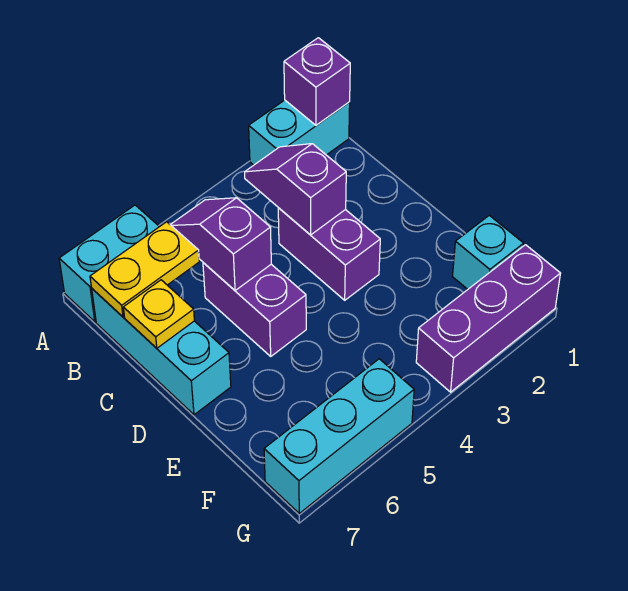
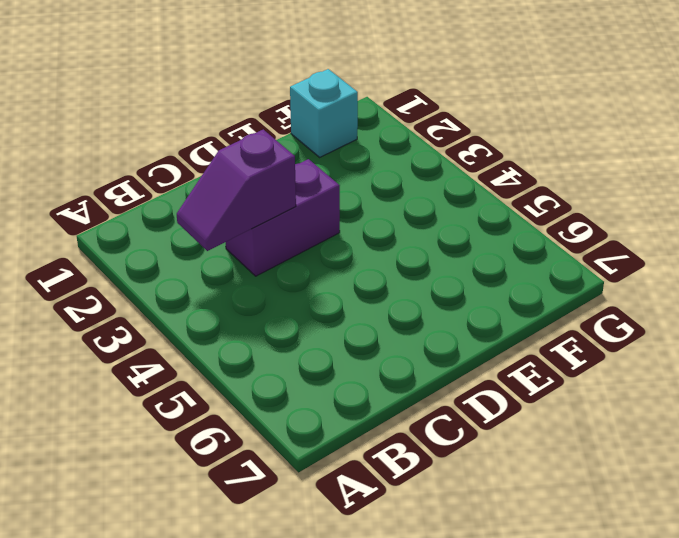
none -> cyan brick A1:A2 level 1
none -> cyan brick A6:A7 level 1
none -> cyan brick B7:D7 level 1

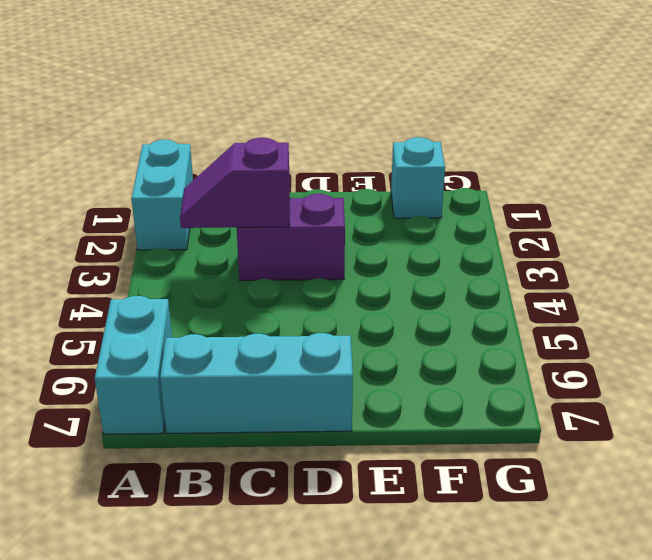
none -> purple brick C5:D5 level 1
none -> purple brick G1:G3 level 1
none -> cyan brick G5:G7 level 1

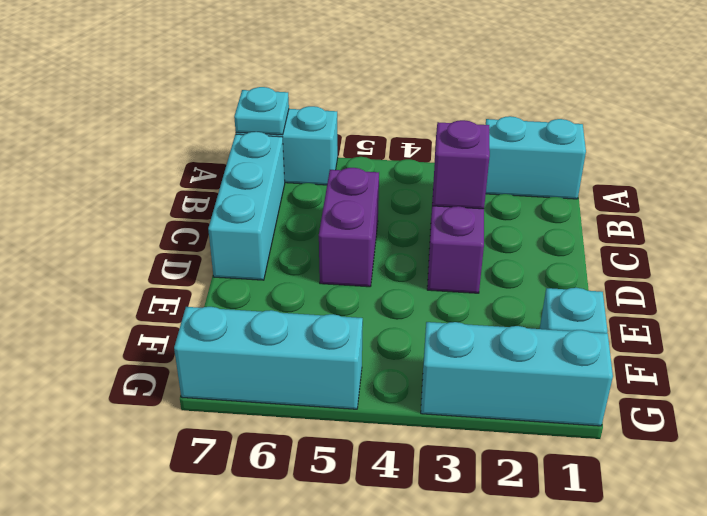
cyan plate A7 level 2 -> none
cyan brick G1:G3 level 1 -> purple brick G1:G3 level 1
none -> purple brick A1 level 2
none -> purple slope B5:C5 level 2 top C
none -> yellow plate B6:B7 level 2

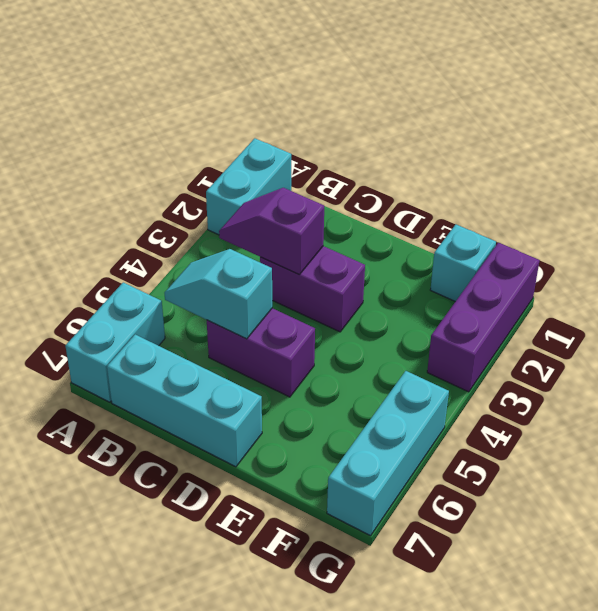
cyan slope B5:C5 level 2 top C -> purple slope B5:C5 level 2 top C
none -> purple brick A1 level 2
none -> yellow plate B6:B7 level 2
none -> yellow plate C7 level 2

